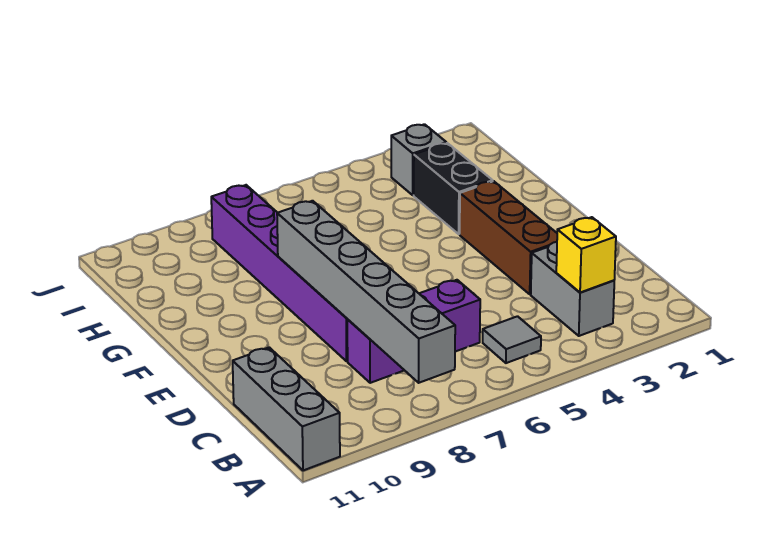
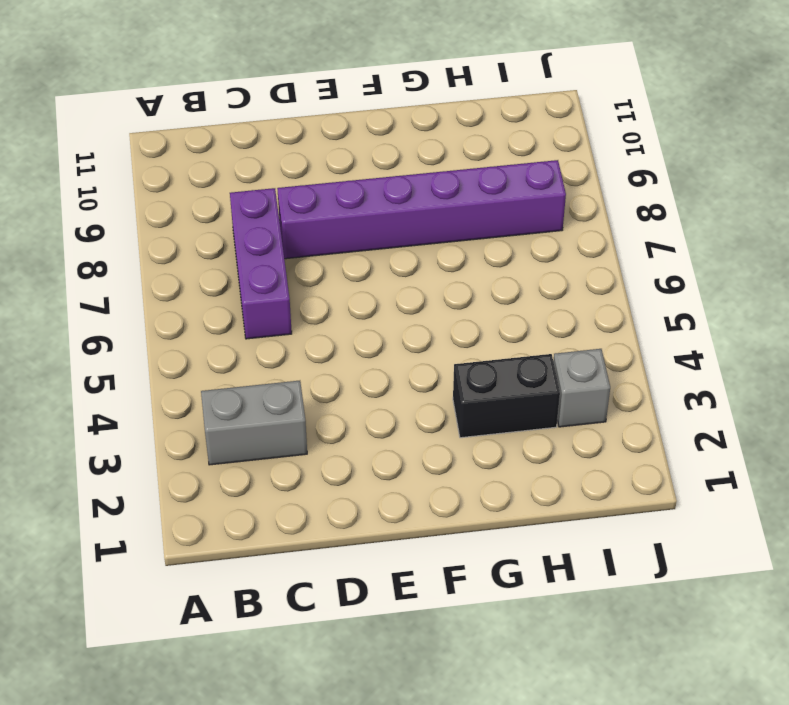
none -> grey brick A11:C11 level 1
none -> grey tile B5 level 1

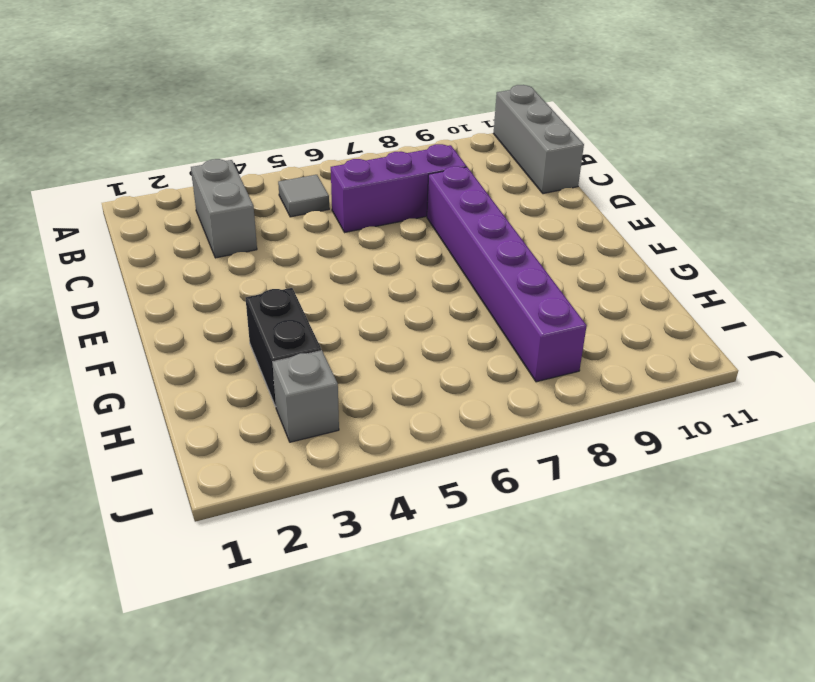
none -> brown brick D3:F3 level 1
none -> grey brick A8:F8 level 2

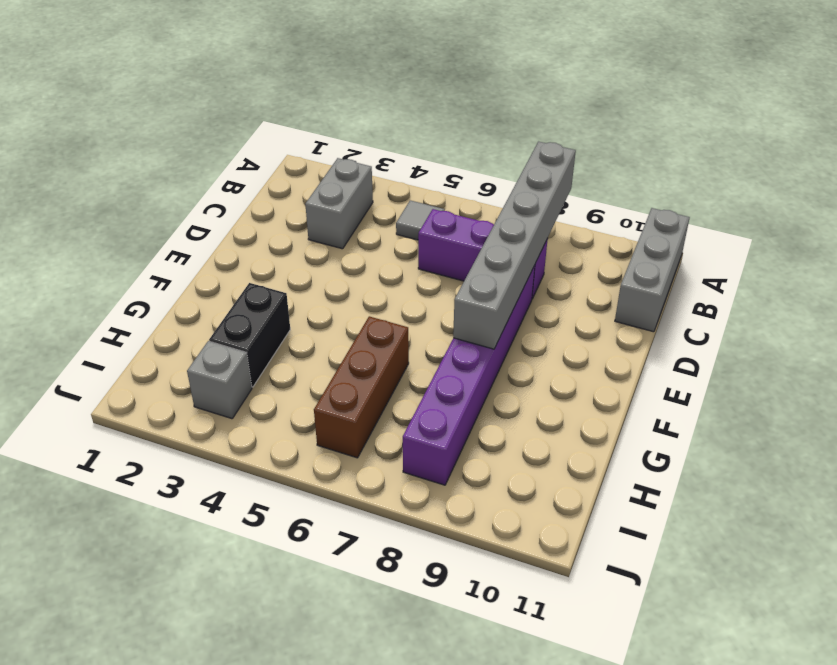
brown brick G6:I6 level 1 -> brown brick D3:F3 level 1
none -> yellow brick B3 level 2

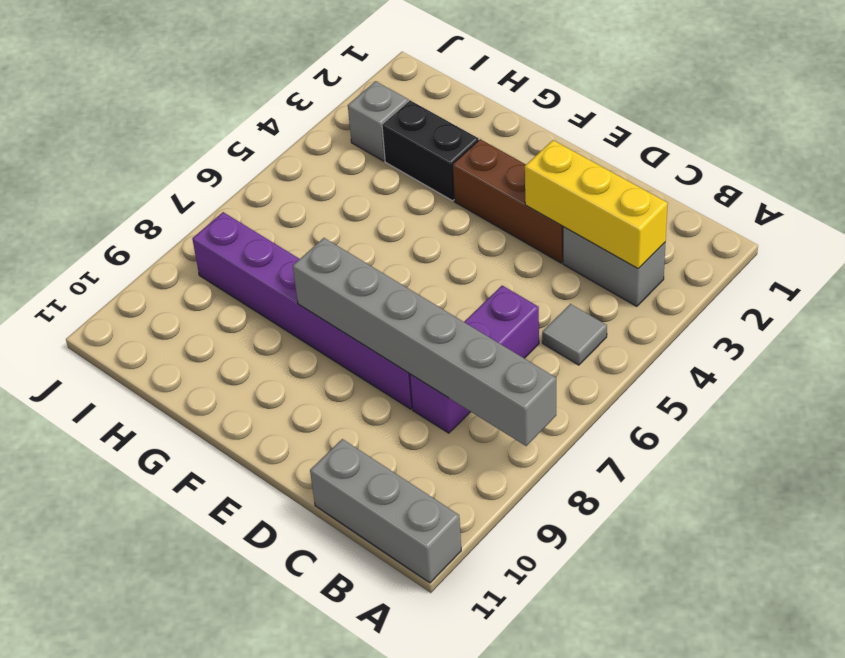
yellow brick B3:D3 level 2 -> yellow brick B3 level 2

